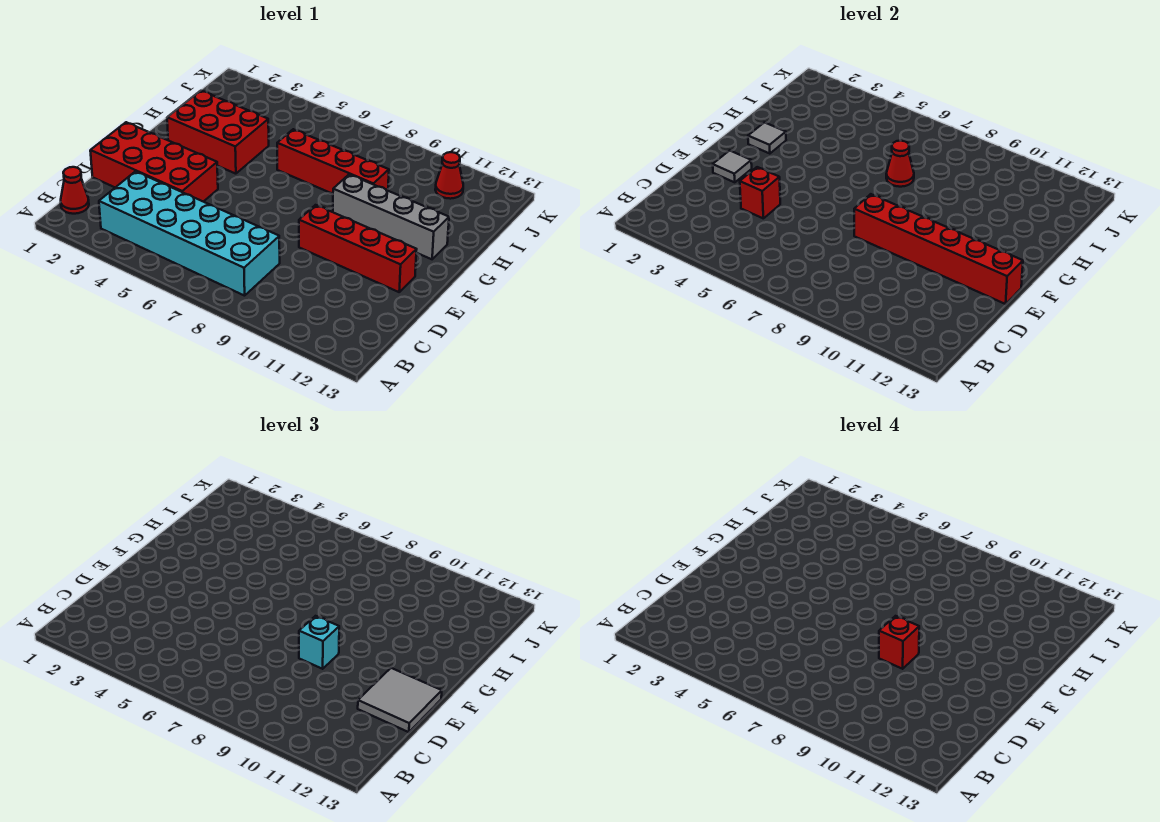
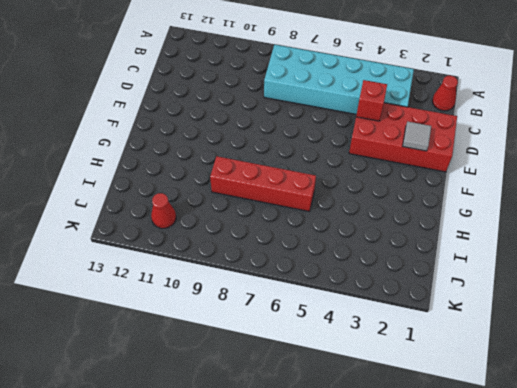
none -> red brick E9:E12 level 1
none -> red brick G2:H4 level 1
none -> grey brick G9:G12 level 1

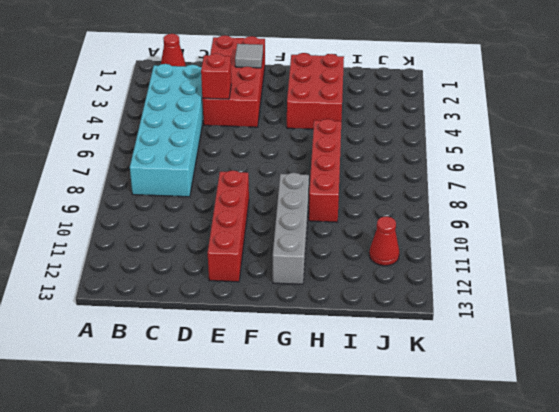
none -> red brick E8:E13 level 2
none -> grey tile G2 level 2
none -> red cone H7 level 2

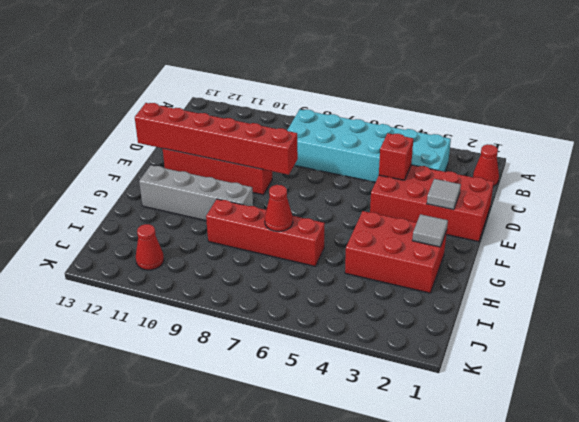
none -> grey tile D12:E13 level 3
none -> cyan brick E9 level 3
none -> red brick E9 level 4

